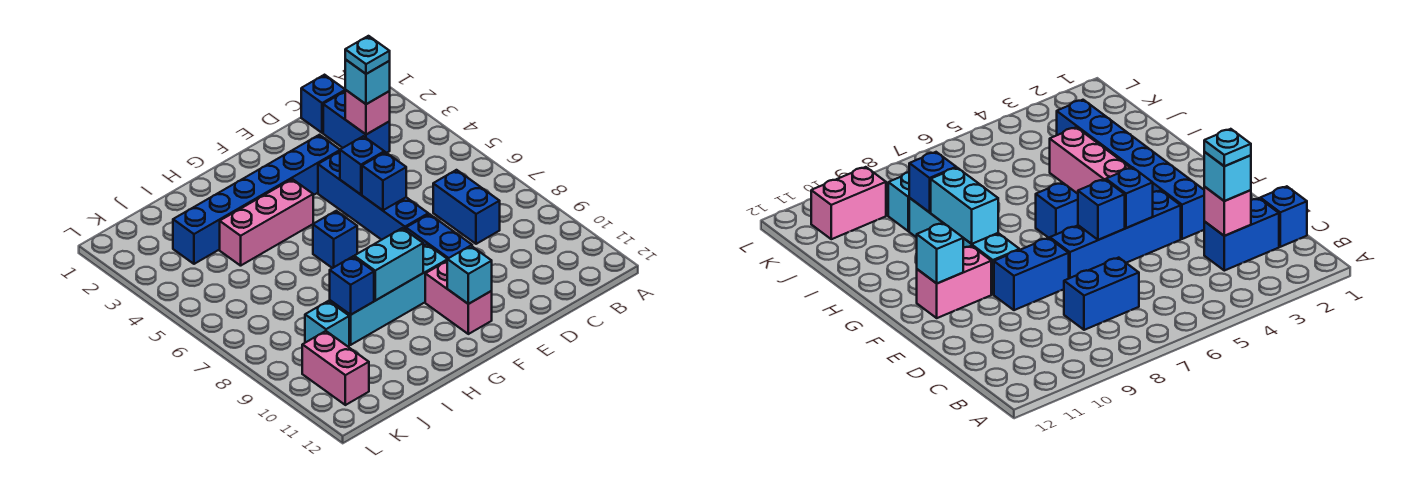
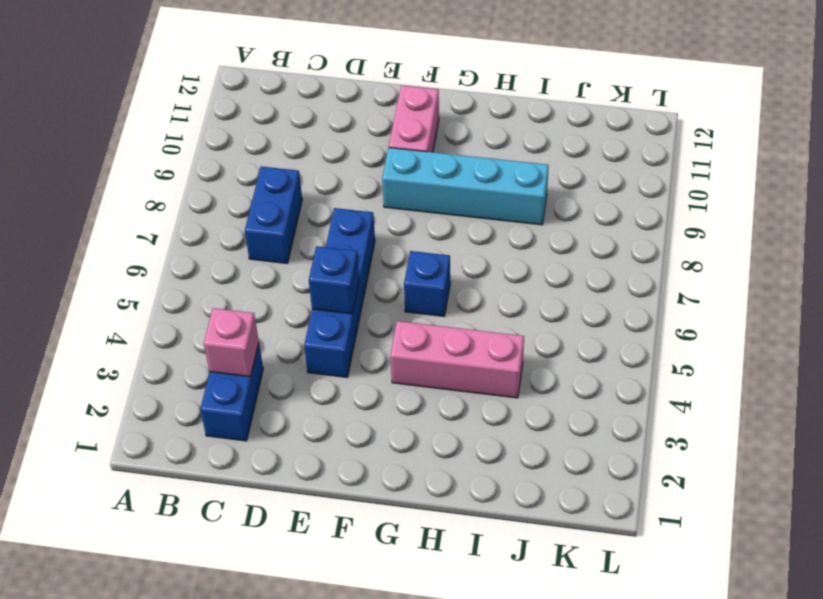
none -> blue brick C1 level 1
none -> blue brick E3:J3 level 1
none -> blue brick E8:E9 level 1

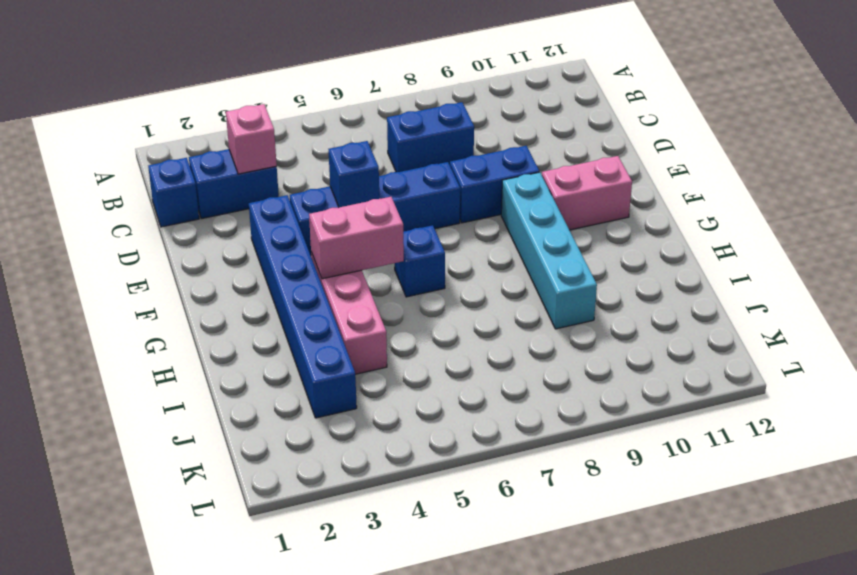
pink brick G4:G5 level 2 -> pink brick K10:K11 level 1
none -> cyan brick J9 level 1
none -> blue brick E6 level 2
none -> cyan brick F11 level 2

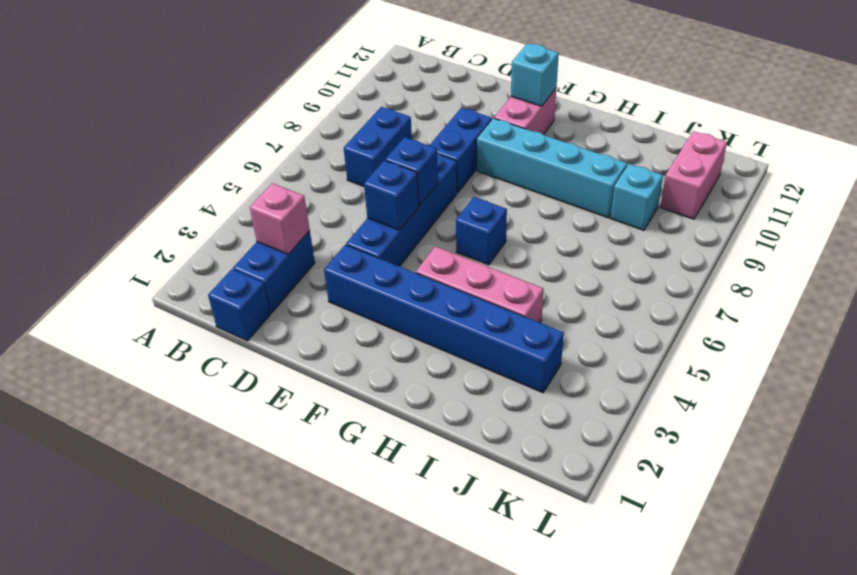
none -> cyan brick G9:H9 level 2
none -> blue brick I9 level 2
none -> cyan brick C3 level 3

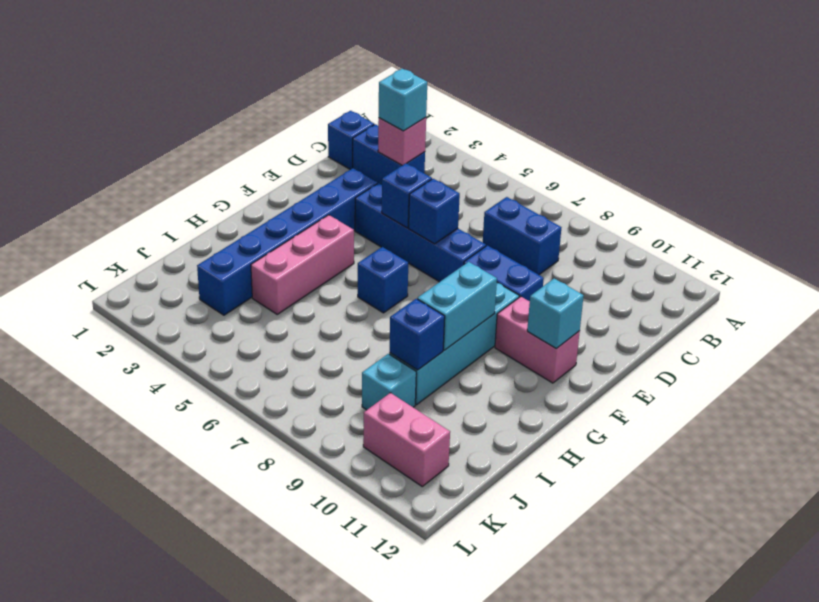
none -> cyan plate C3 level 4

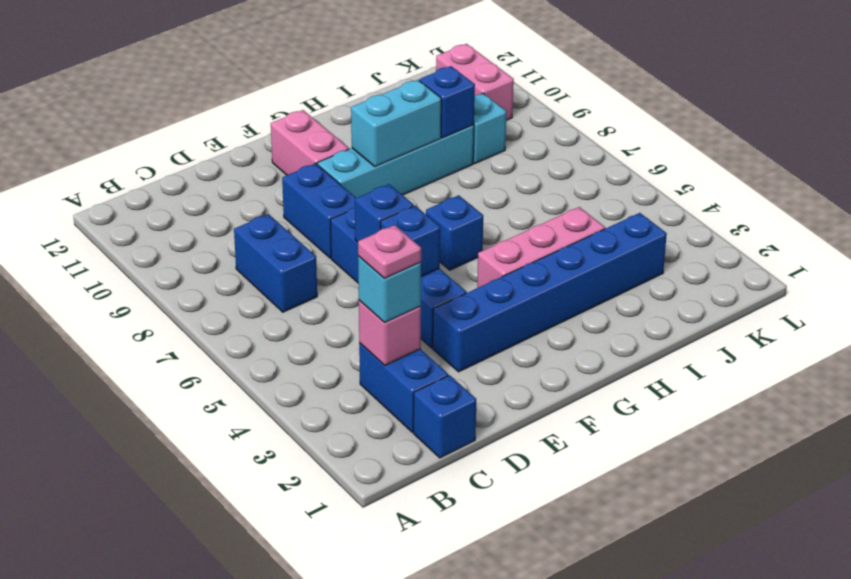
pink plate C3 level 4 -> cyan plate C3 level 4
none -> cyan brick F11 level 2

